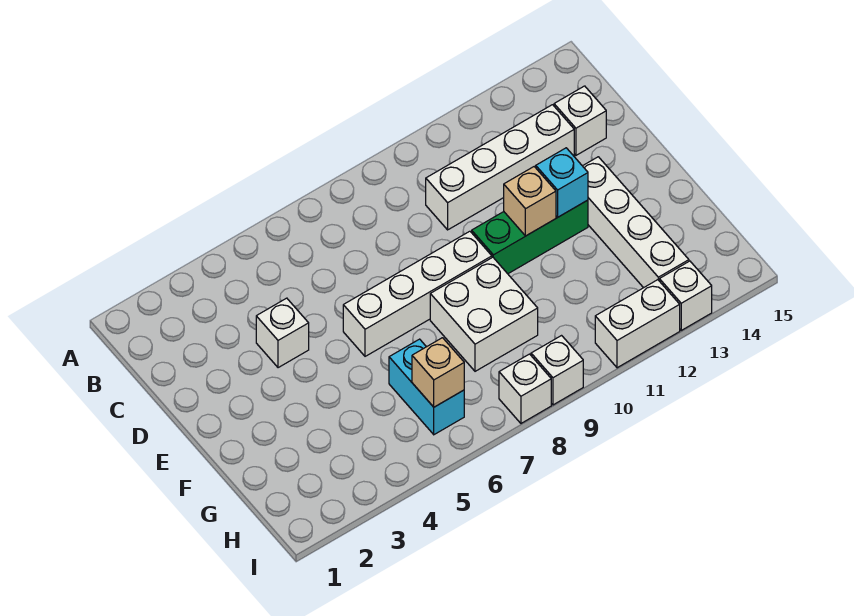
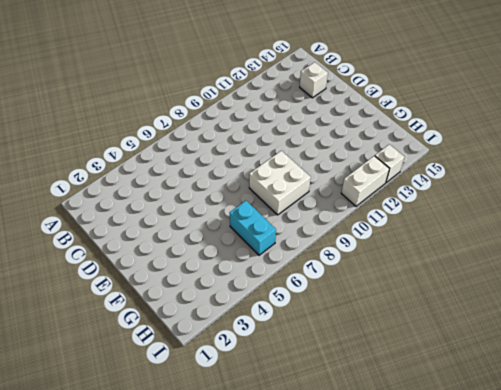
none -> white brick C10:C13 level 1
none -> white brick D4 level 1
none -> white brick E6:E9 level 1

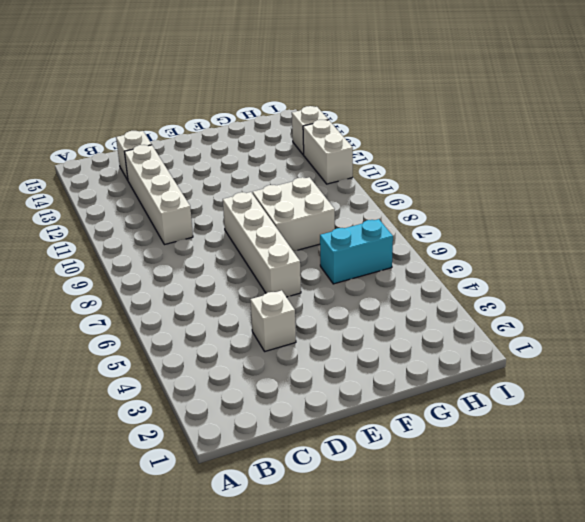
none -> green brick E10:E12 level 1
none -> white brick E13:H13 level 1
none -> white brick I8 level 1

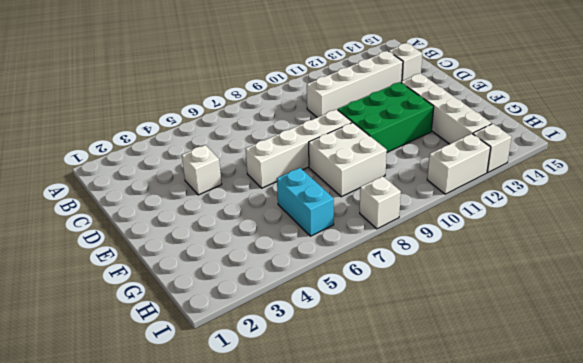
green brick E10:F12 level 1 -> green brick E10:E12 level 1
none -> white brick I9 level 1
none -> tan brick E11 level 2
none -> cyan brick E12 level 2

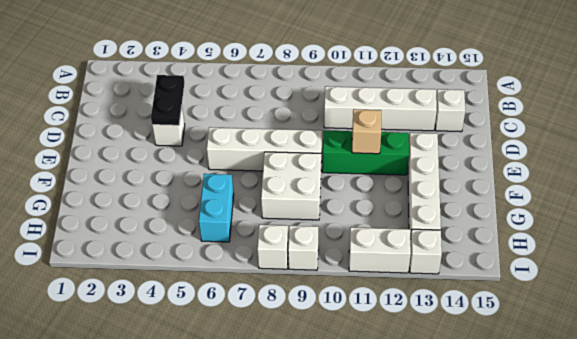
black plate C4:D4 level 2 -> none
none -> cyan brick E12 level 2
none -> tan brick H6 level 2

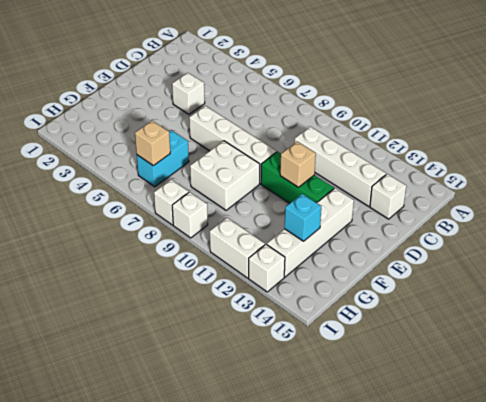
cyan brick G13 level 2 -> cyan brick E12 level 2

